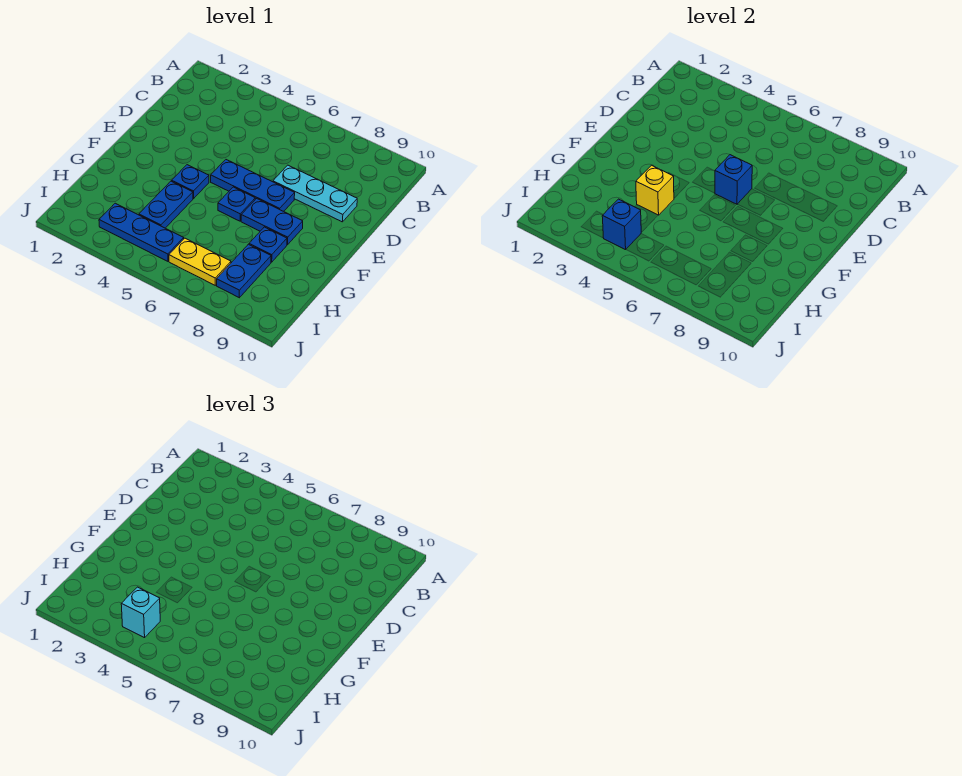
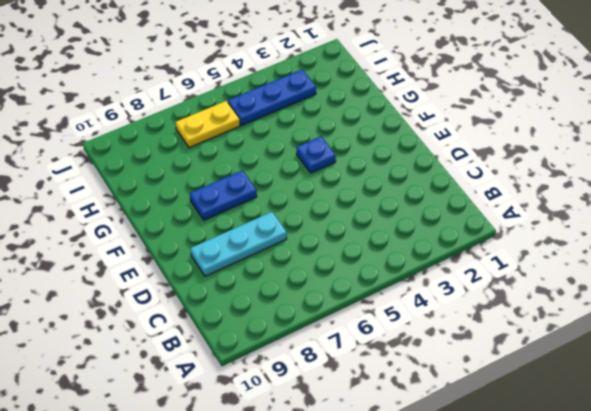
none -> blue plate E5:E7 level 1
none -> blue plate F6 level 1
none -> blue plate G4:H4 level 1

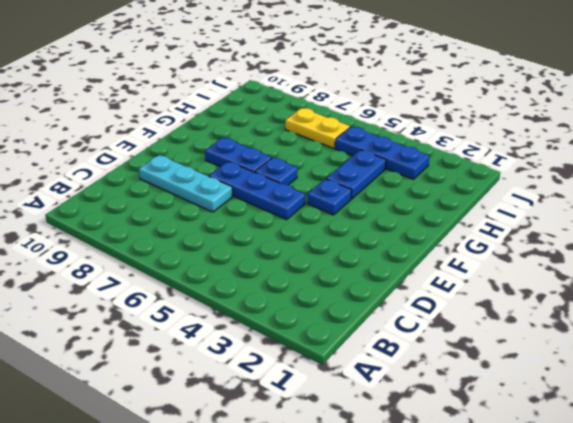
none -> blue plate G8 level 1
none -> blue plate H8:I8 level 1
none -> blue brick E6 level 2

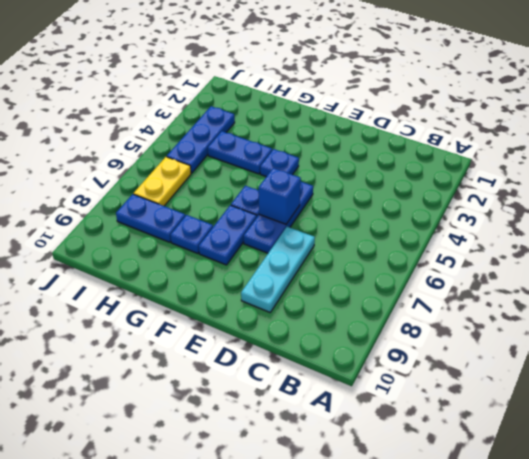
none -> yellow brick G4 level 2
none -> blue brick I4 level 2
none -> cyan brick I4 level 3

